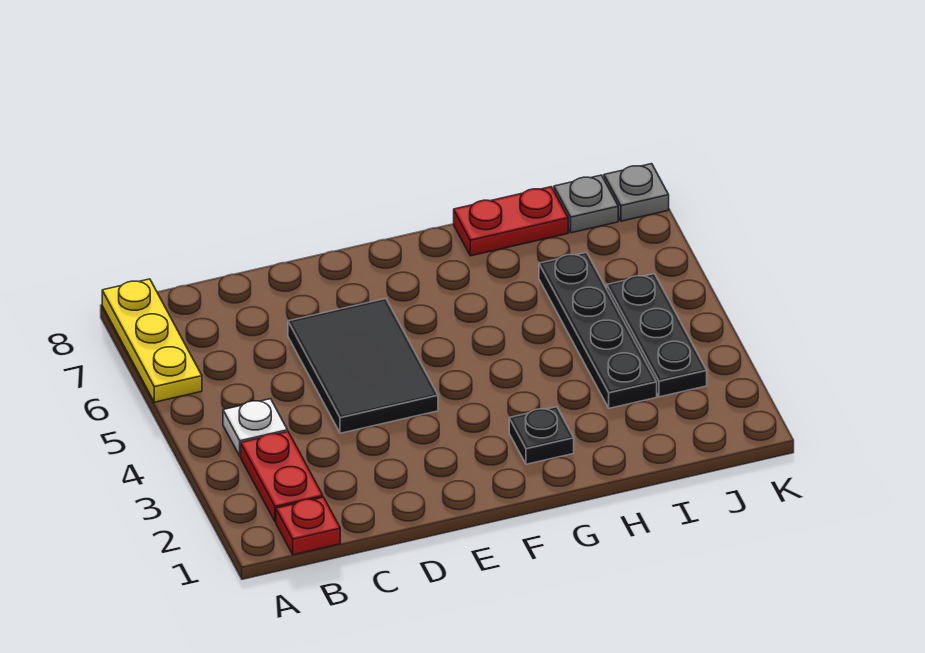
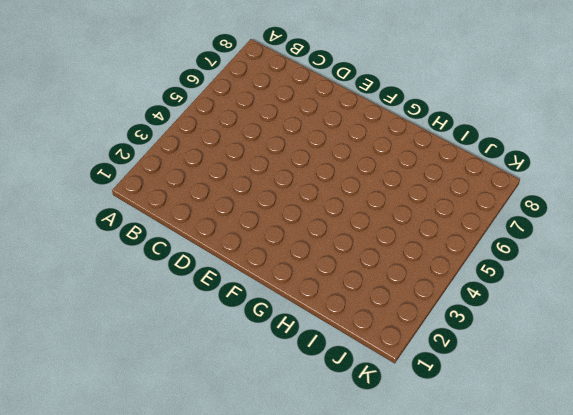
none -> yellow plate A6:A8 level 1
none -> red plate B1 level 1

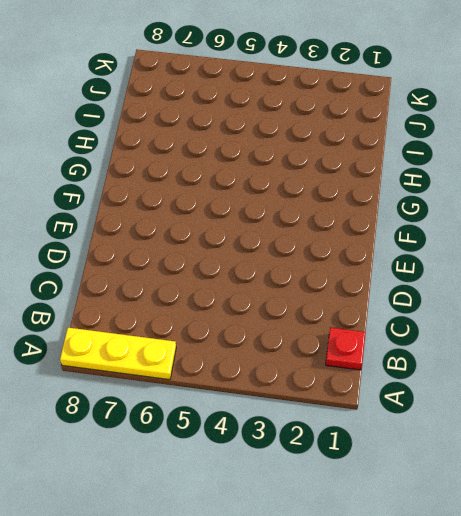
none -> red plate B2:B3 level 1
none -> white plate B4 level 1

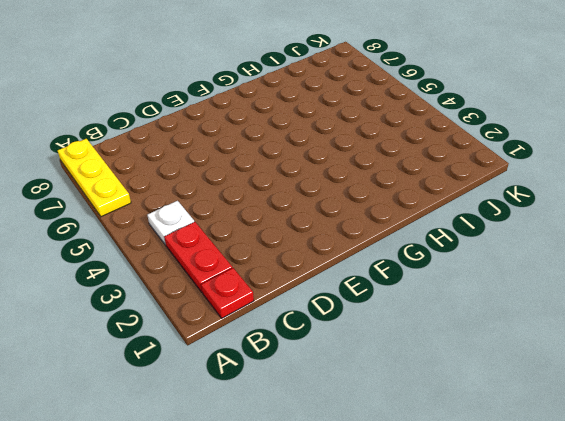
none -> black tile D4:E6 level 1
none -> black plate G2 level 1

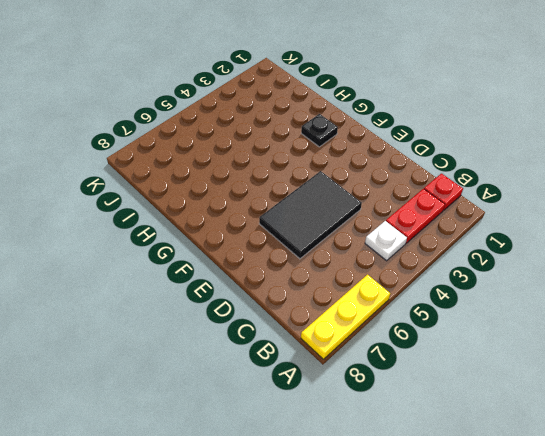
none -> red plate H8:I8 level 1
none -> black plate I3:I6 level 1

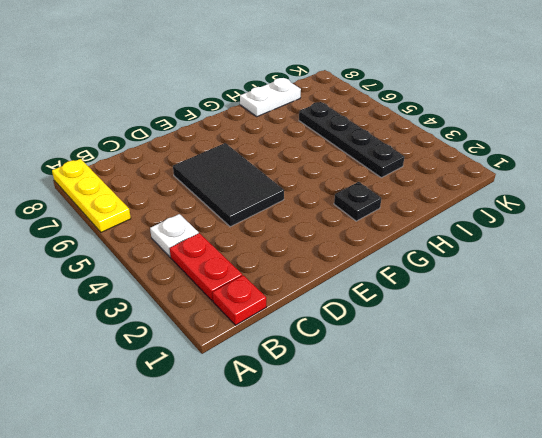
white plate H8:I8 level 1 -> red plate H8:I8 level 1
none -> black plate J3:J5 level 1
none -> grey plate J8 level 1

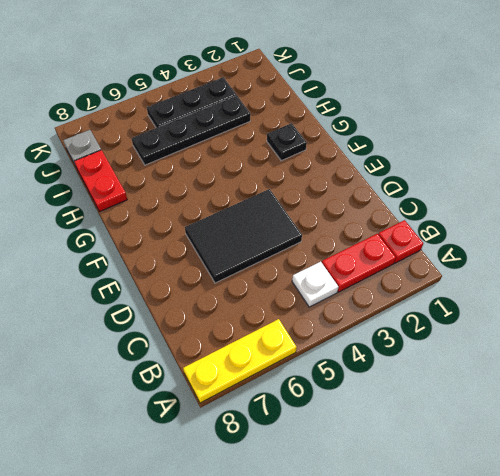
none -> grey plate K8 level 1

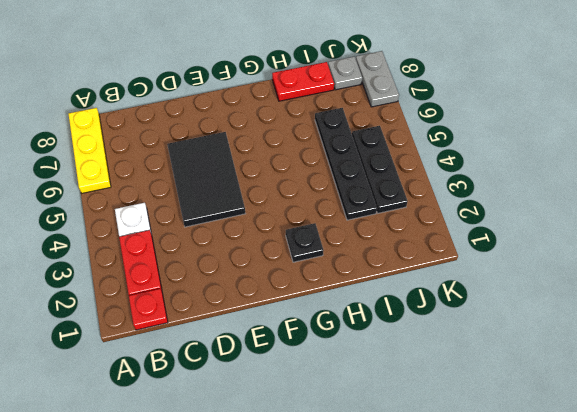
grey plate K7:K8 level 1 -> grey plate K8 level 1

